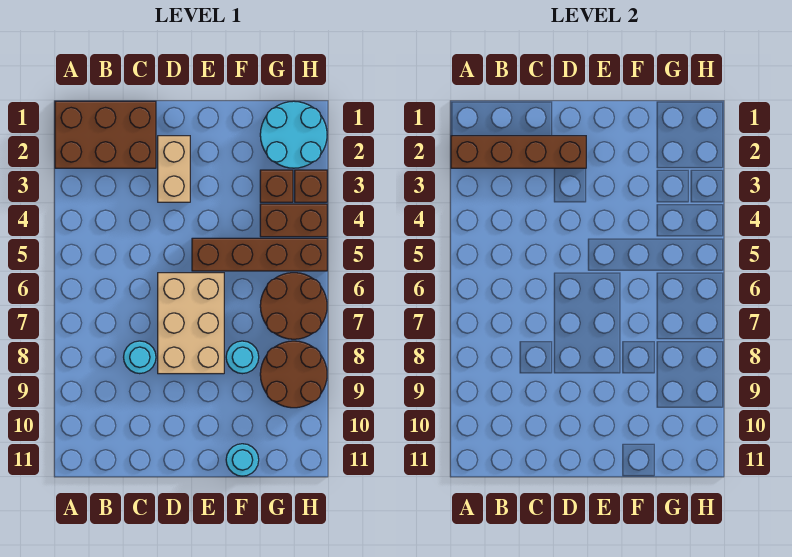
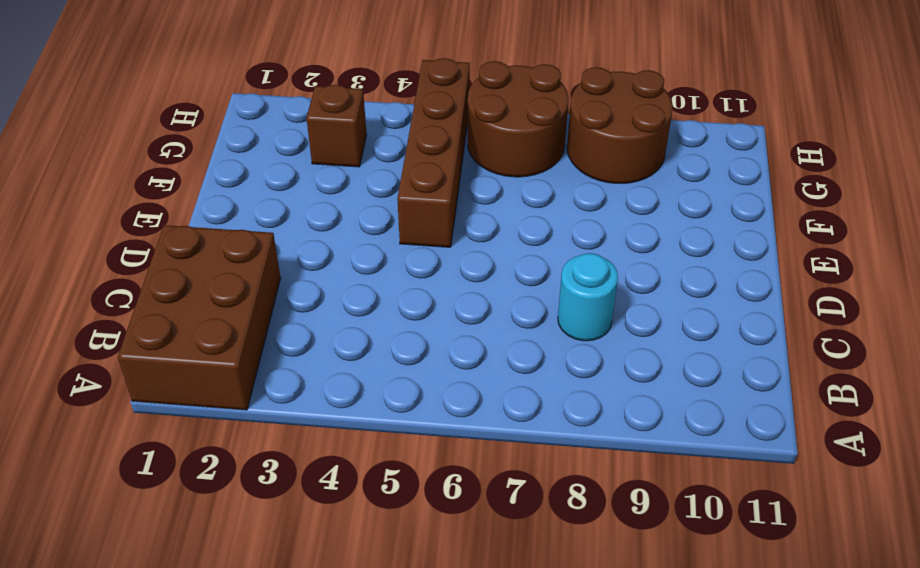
none -> tan brick D2:D3 level 1
none -> tan brick D6:E8 level 1
none -> cyan round brick F8 level 1

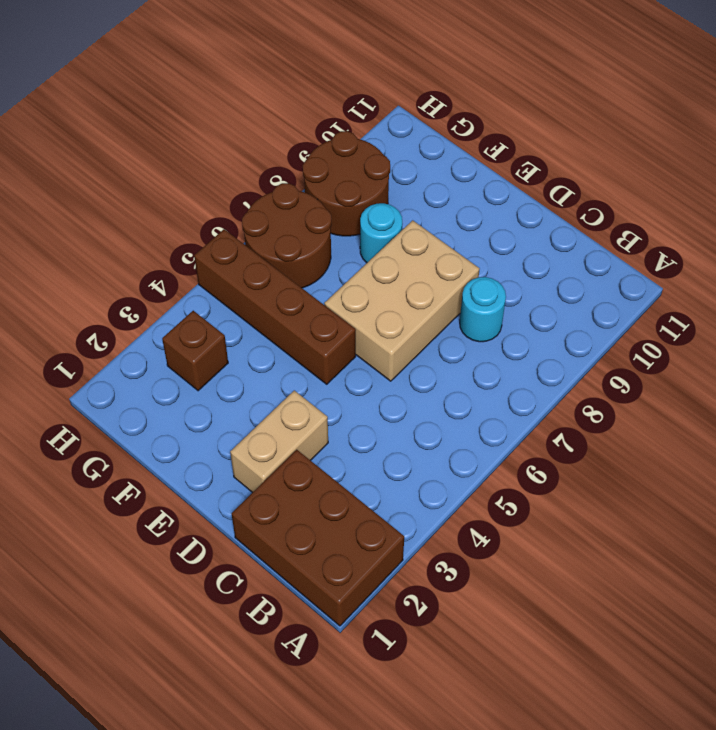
none -> cyan round brick F11 level 1
none -> cyan round brick G1:H2 level 1
none -> brown brick G4:H4 level 1

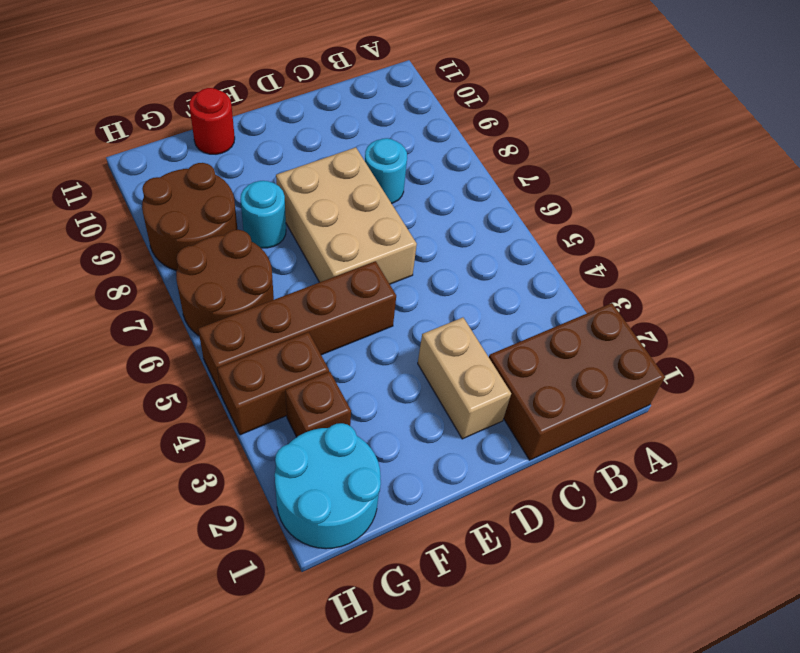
red round brick F11 level 1 -> cyan round brick F11 level 1
none -> brown brick H3 level 1
none -> brown brick A2:D2 level 2

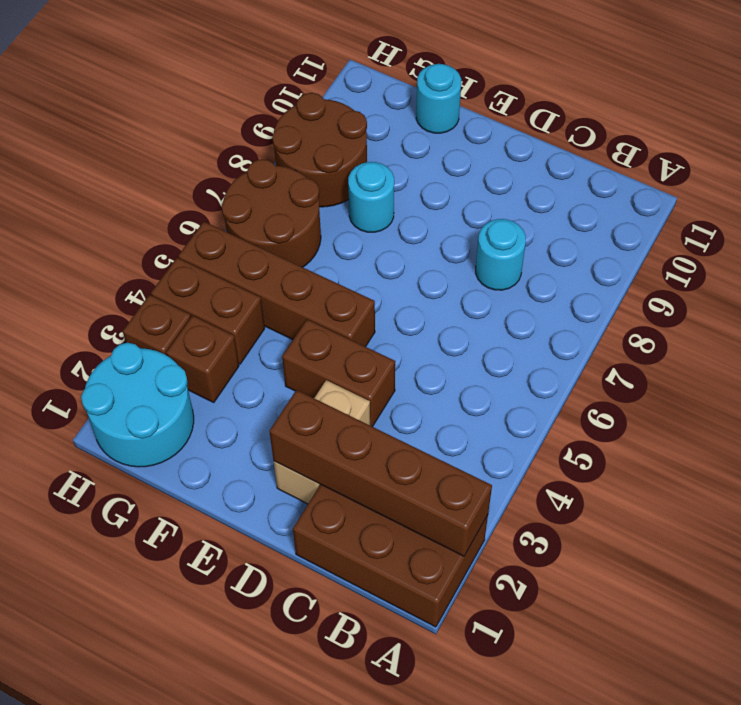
brown brick D4:E4 level 1 -> none
none -> tan brick D6:E8 level 1

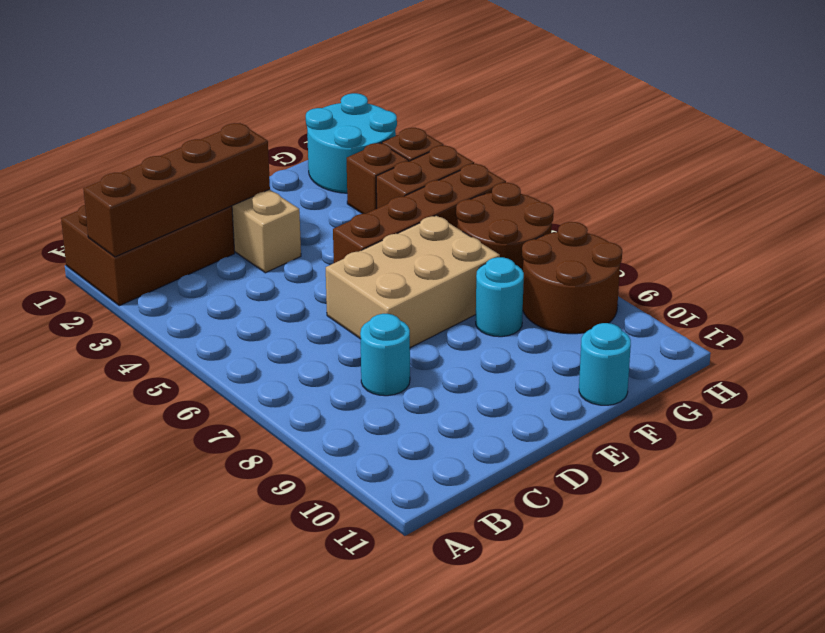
tan brick D6:F7 level 1 -> tan brick D6:E8 level 1

